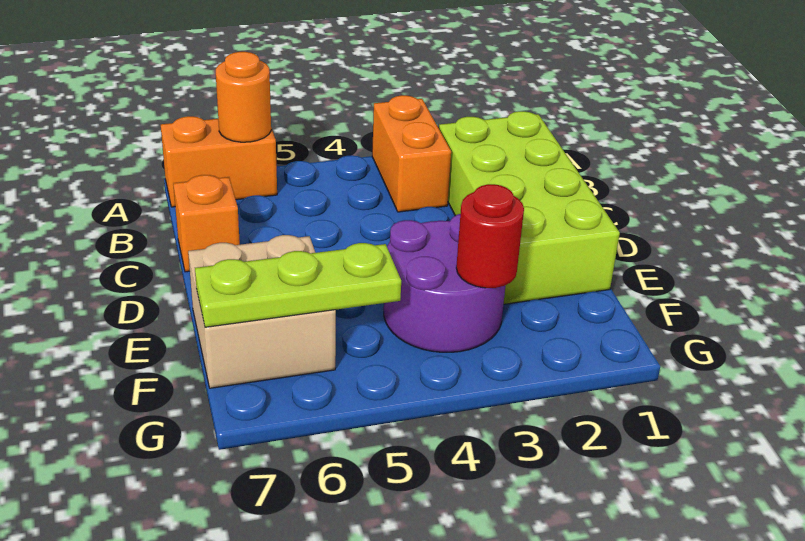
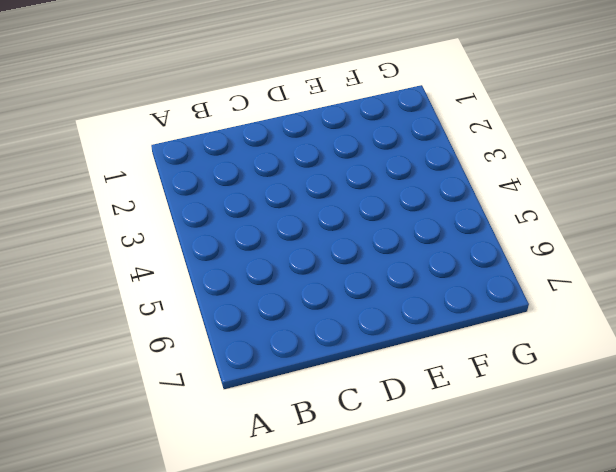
none -> orange brick A3:B3 level 1
none -> orange brick A6:A7 level 1

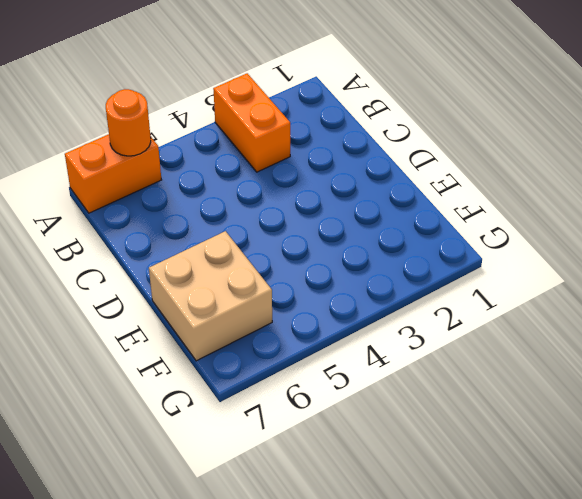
none -> lime brick B1:E2 level 1
none -> orange brick C7 level 1

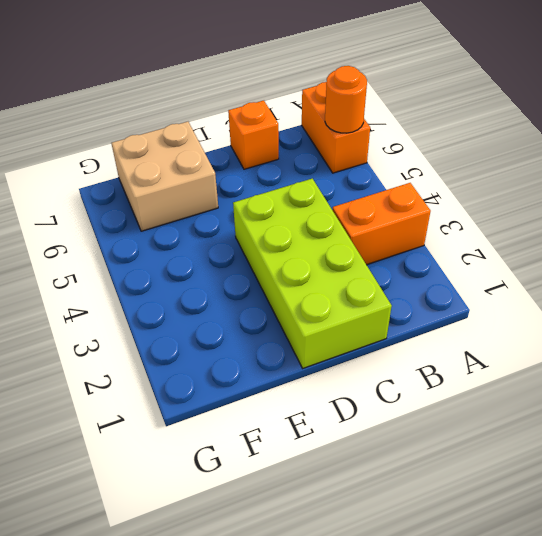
lime brick C1:D4 level 1 -> lime brick B1:E2 level 1
none -> purple round brick E3:F4 level 1
none -> red round brick F3 level 2

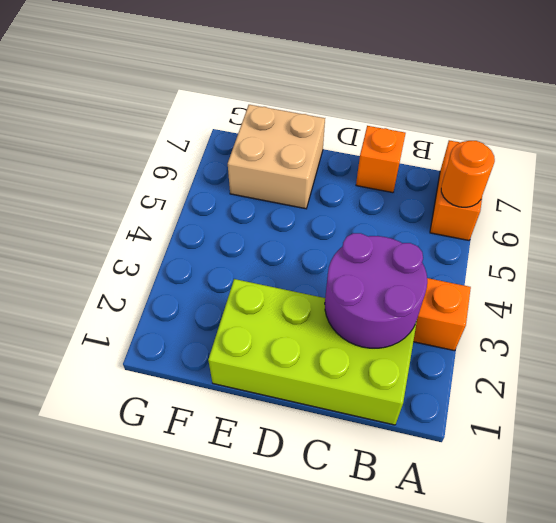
purple round brick B2:C3 level 2 -> purple round brick E3:F4 level 1
none -> red round brick F3 level 2
none -> lime plate F5:F7 level 2

